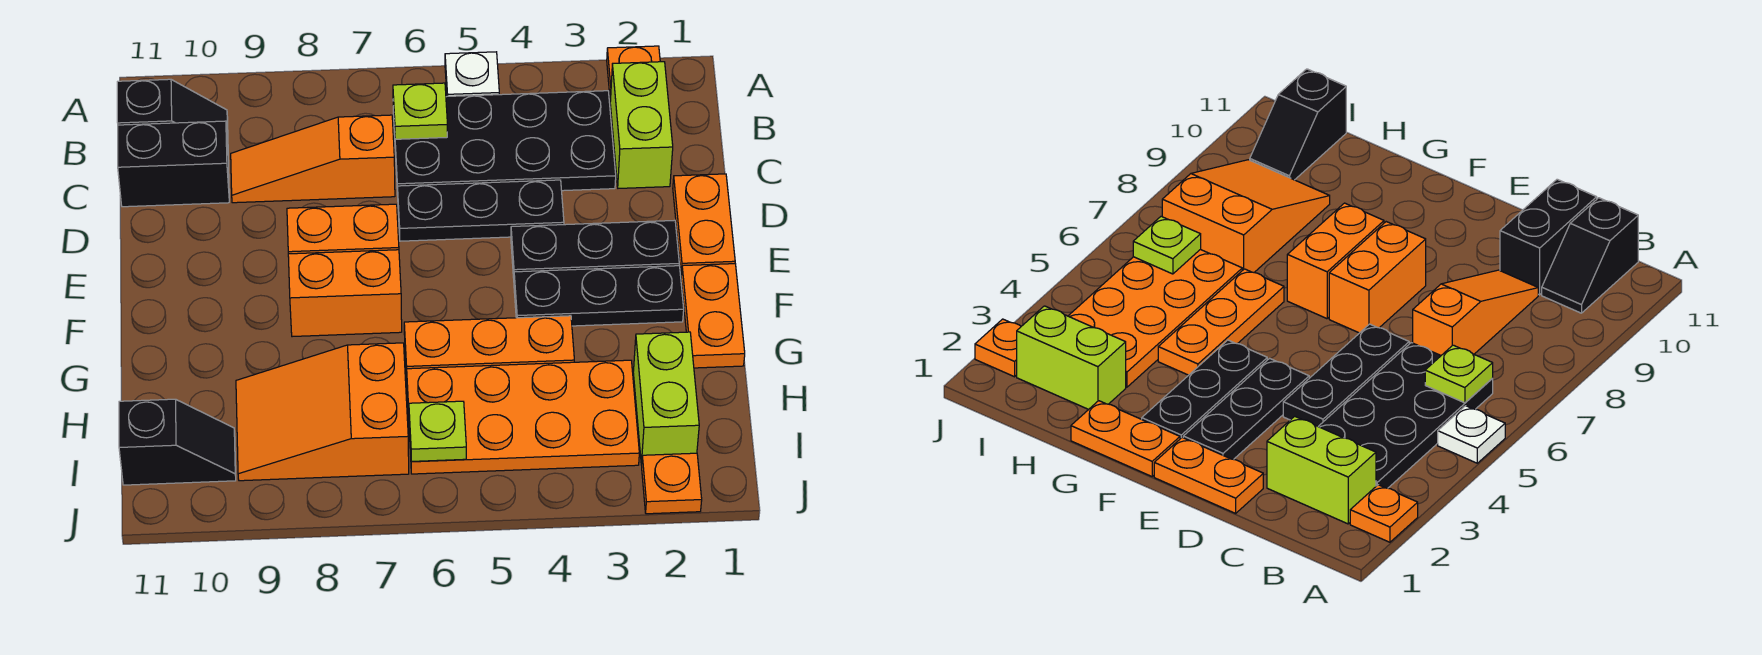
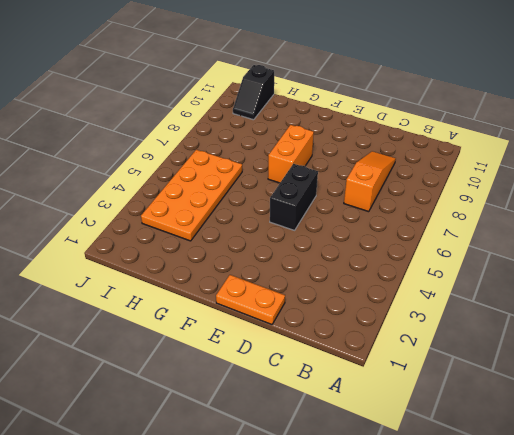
black brick E5:E6 level 1 -> black brick C10:C11 level 1
none -> orange plate A2 level 1
none -> white plate A5 level 1
none -> lime brick B2:C2 level 1

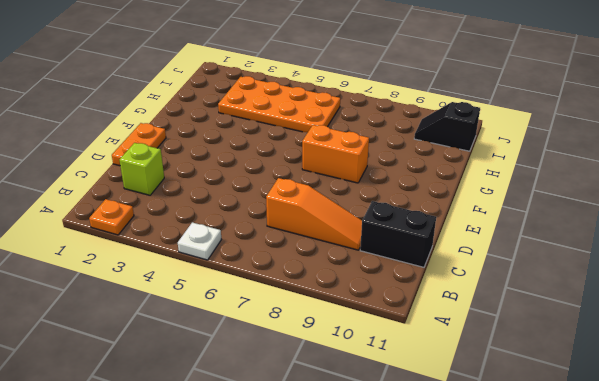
lime brick C2 level 1 -> lime brick B2:C2 level 1
none -> black plate B3:C6 level 1
none -> black slope B10:B11 level 1 top 11
none -> black plate D4:D6 level 1

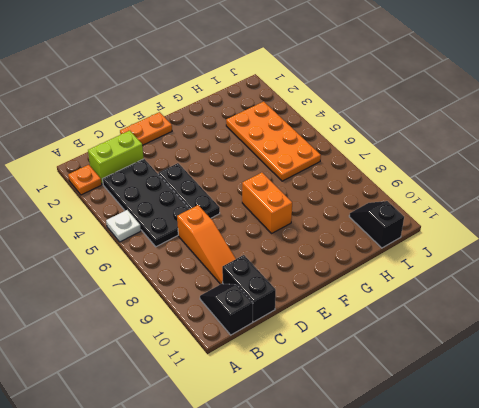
none -> black plate E2:E4 level 1
none -> orange brick E7:E8 level 1
none -> orange plate F1:G1 level 1

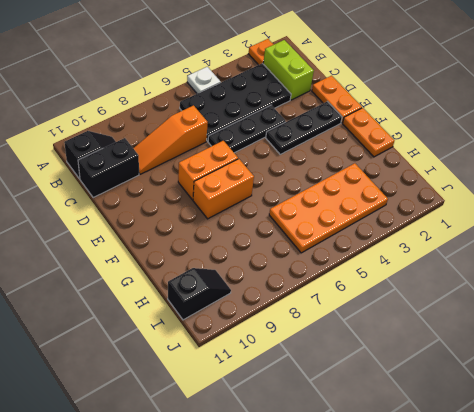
none -> black plate F2:F4 level 1
none -> orange plate G4:G6 level 1
none -> lime brick H2:I2 level 1

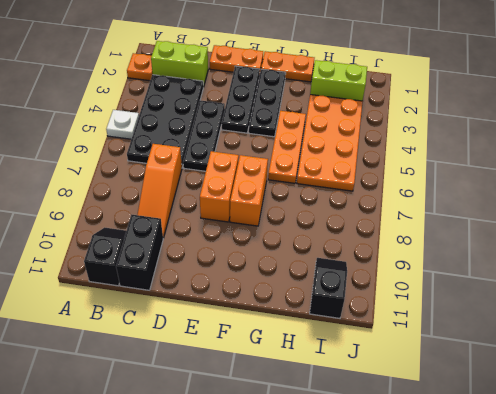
none -> orange slope H7:I9 level 1 top 7
none -> orange plate J2 level 1
none -> lime plate B6 level 2

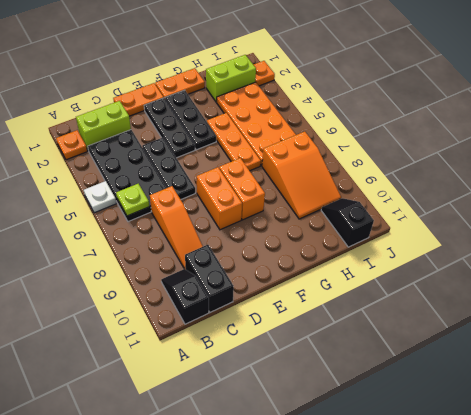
none -> lime plate I6 level 2

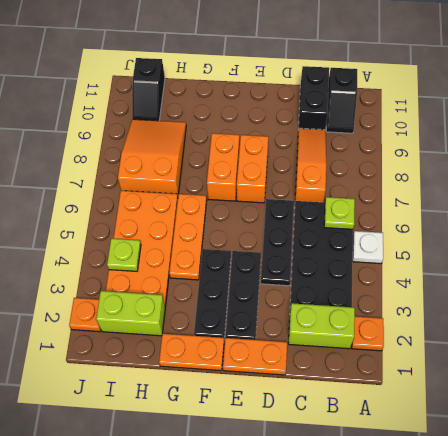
lime plate I4 level 2 -> lime plate I6 level 2

